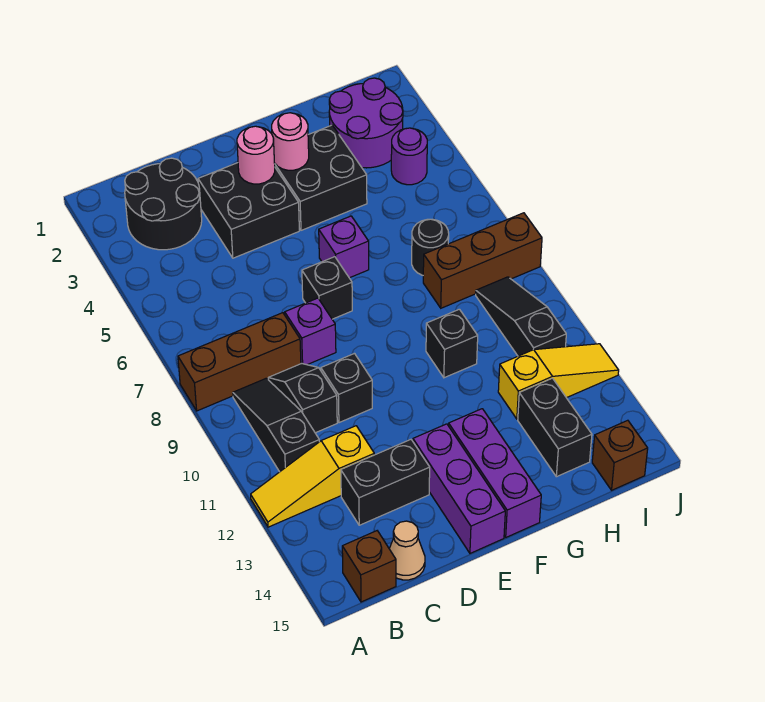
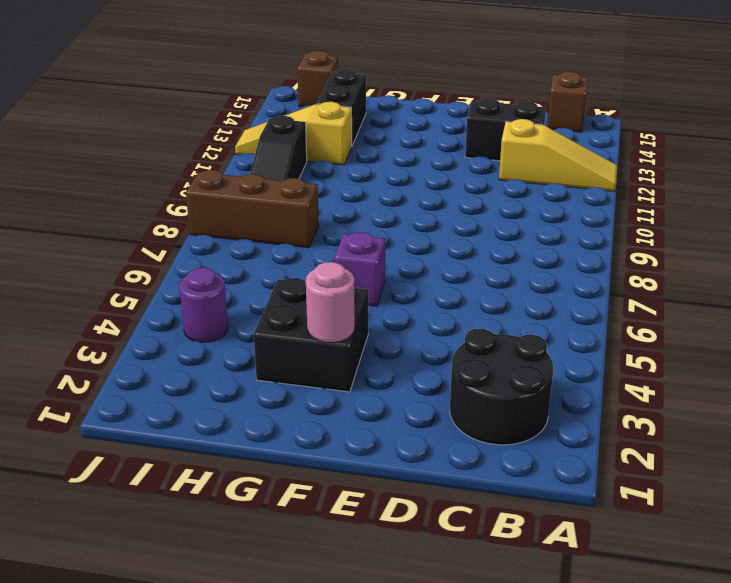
none -> brown brick A8:C8 level 1
none -> black slope B9:B11 level 1 top 11
none -> black slope C9:C10 level 1 top 10

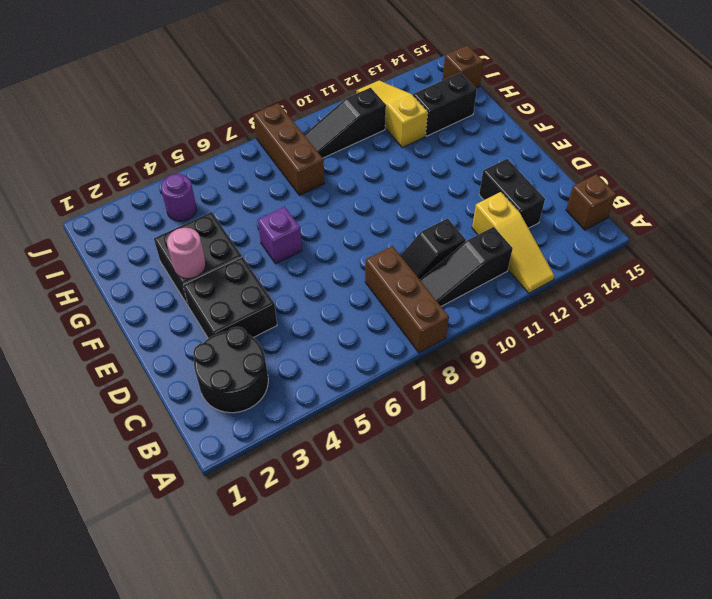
none -> tan cone C15 level 1
none -> purple brick D8 level 1
none -> black brick D10 level 1

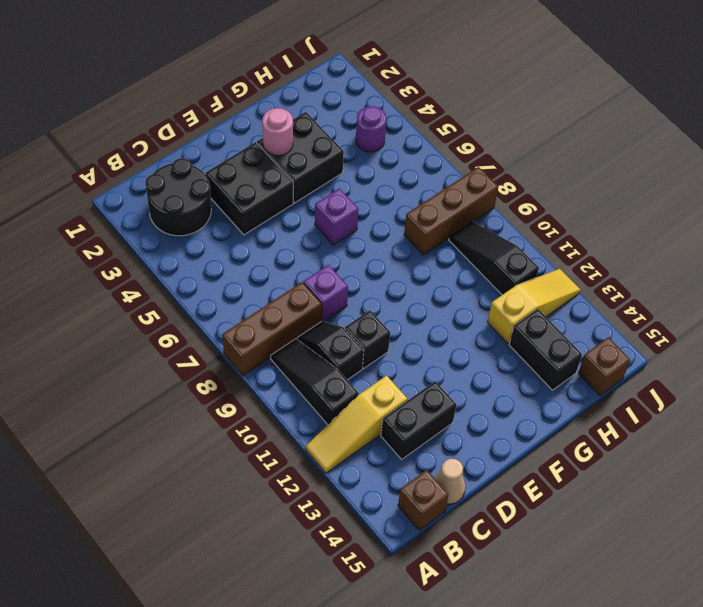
none -> black brick E7 level 1
none -> purple brick E13:E15 level 1
none -> purple brick F13:F15 level 1

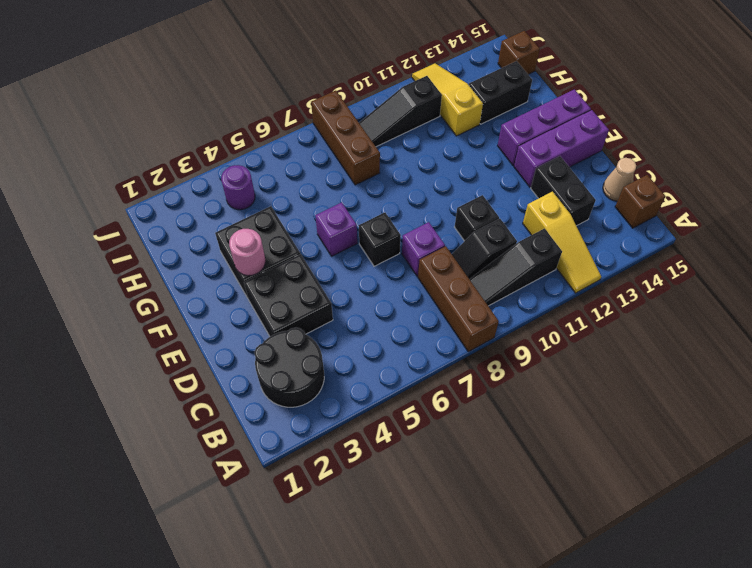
none -> black brick G10 level 1
none -> purple round brick H2:I3 level 1
none -> black round brick H7 level 1

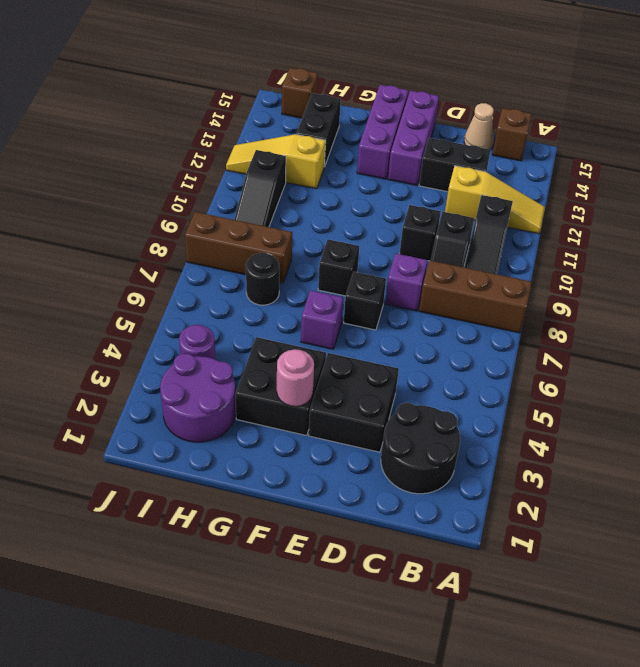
black brick F8 level 1 -> black brick G10 level 1
none -> pink round brick E3 level 2

